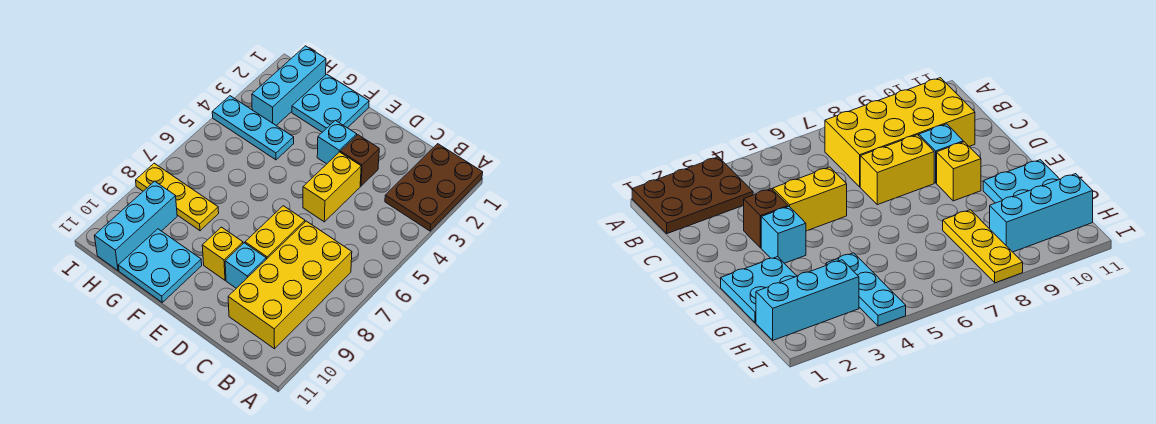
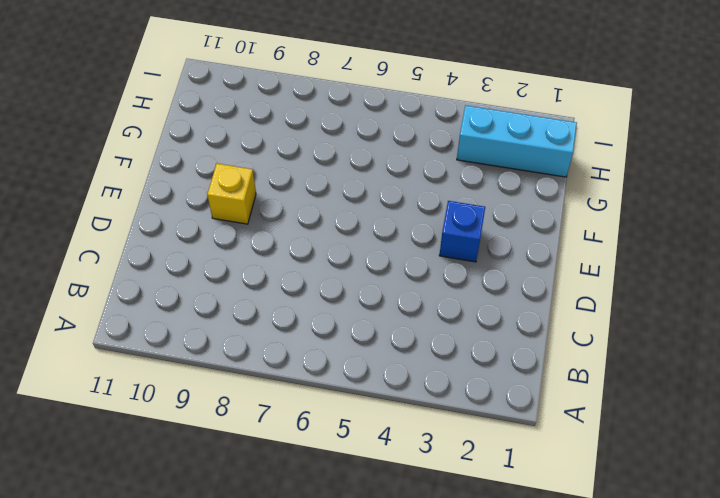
blue brick E3 level 1 -> cyan brick E3 level 1
none -> brown plate A1:B3 level 1
none -> yellow brick B7:C10 level 1
none -> brown brick D3 level 1

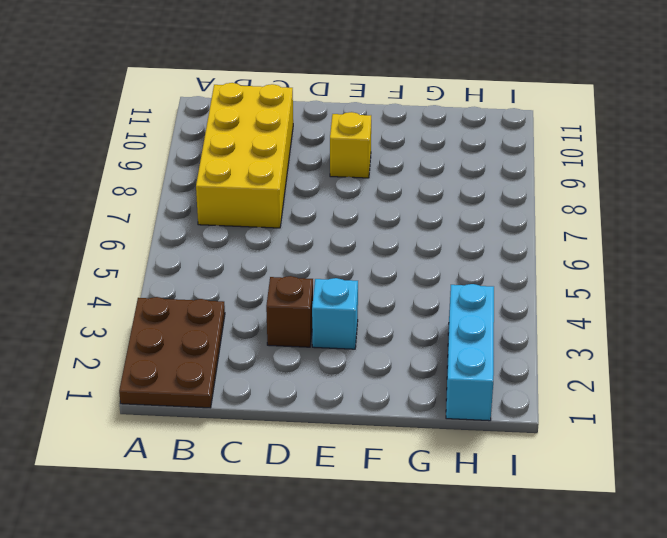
none -> yellow brick D4:D5 level 1
none -> yellow brick D7:D8 level 1
none -> cyan brick D9 level 1

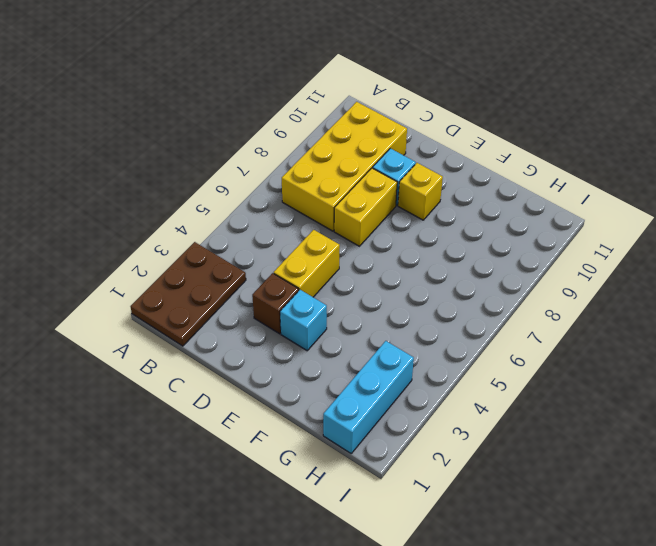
none -> cyan plate F1:G2 level 1
none -> cyan plate F10:G11 level 1
none -> cyan plate G4:I4 level 1

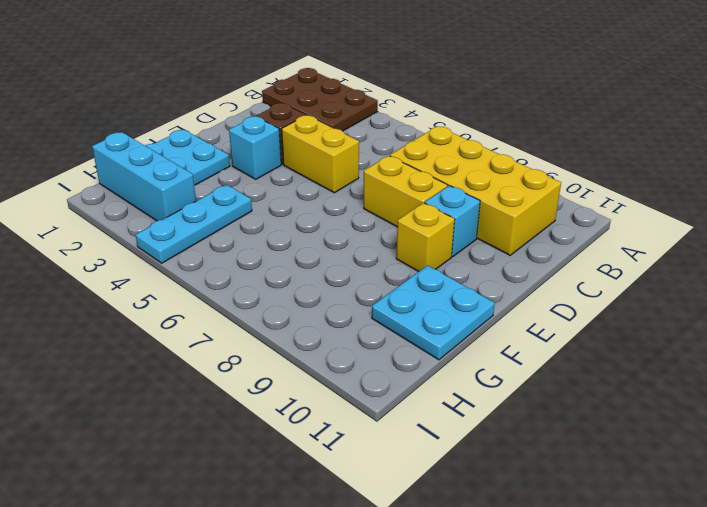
none -> yellow plate G8:I8 level 1
none -> cyan brick H9:H11 level 1

